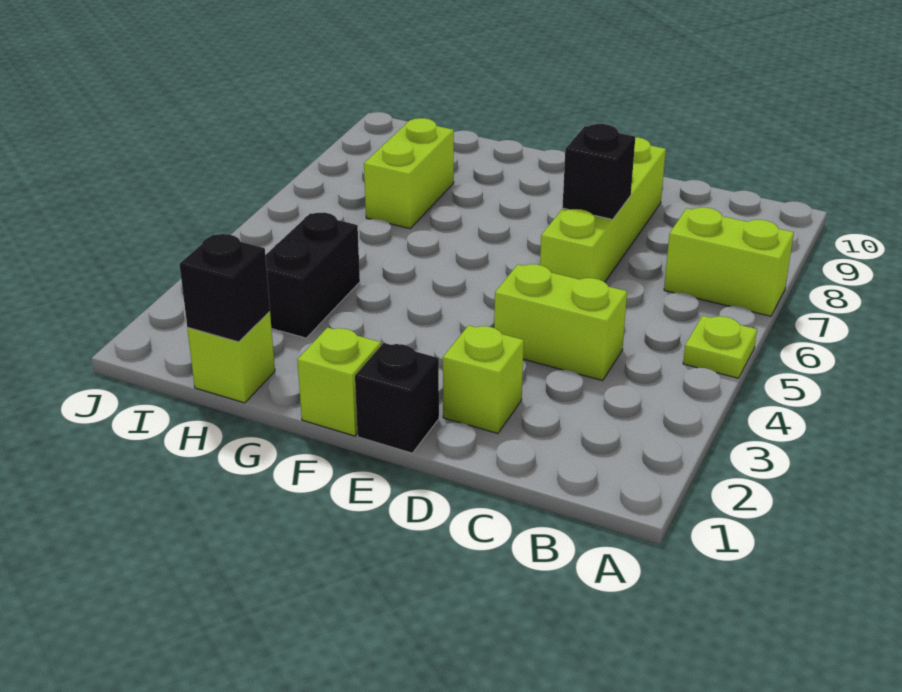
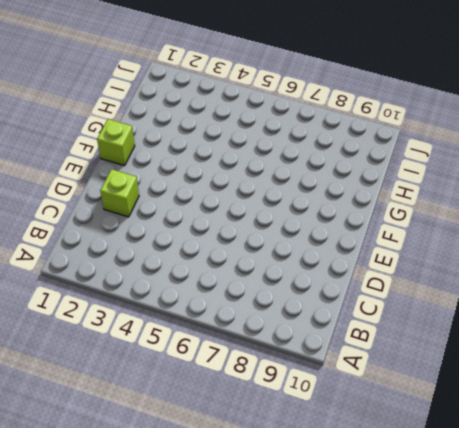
none -> lime plate A5 level 1
none -> lime brick A7:B7 level 1
none -> lime brick C4:D4 level 1

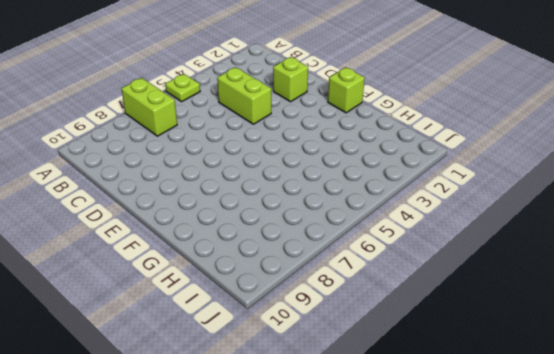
none -> lime brick D6:D9 level 1
none -> black brick E1 level 1
none -> lime brick H1 level 1

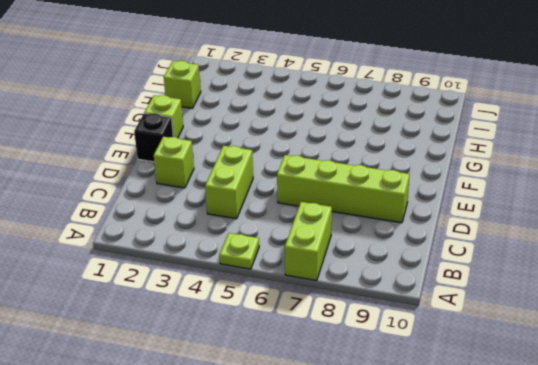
none -> black brick H3:H4 level 1
none -> lime brick H7:H8 level 1
none -> black brick D7 level 2

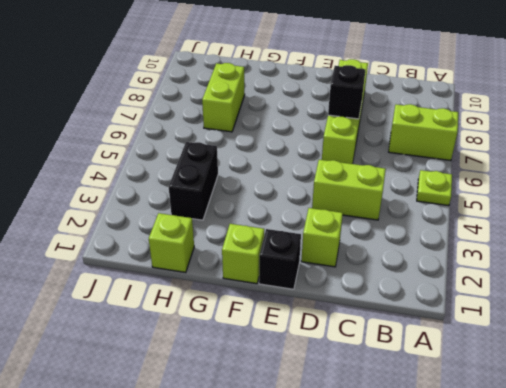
none -> black brick H1 level 2

